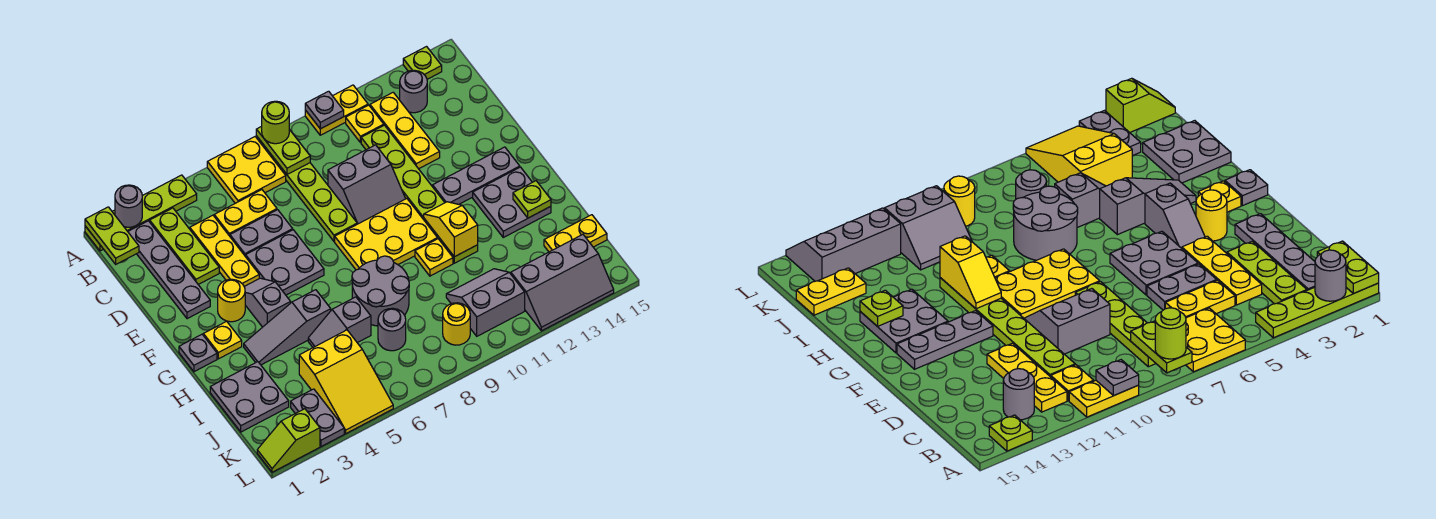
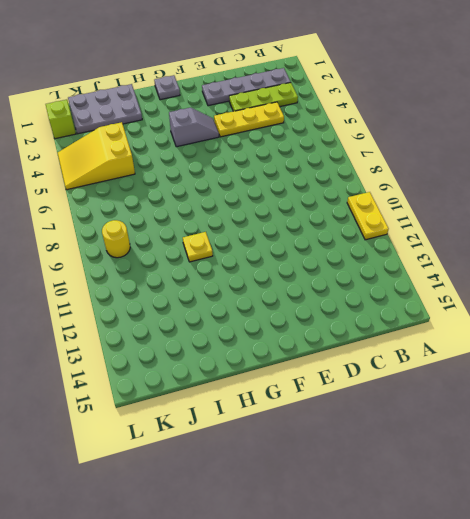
grey plate I1:K2 level 1 -> grey plate I1:J2 level 1
none -> lime plate A1:A4 level 1
none -> yellow plate A6:B7 level 1
none -> lime plate A14 level 1
none -> lime plate B8:E8 level 1

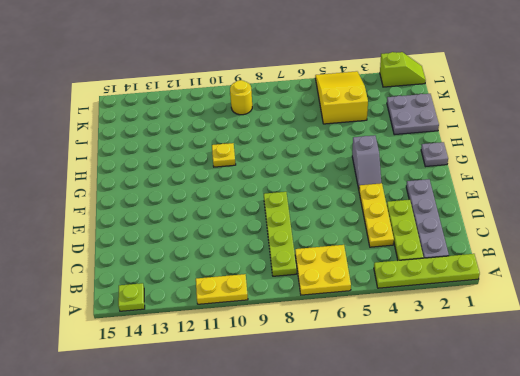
none -> yellow plate B11 level 1
none -> yellow plate B12:D12 level 1
none -> grey round brick B13 level 1
none -> yellow plate C5:C6 level 1

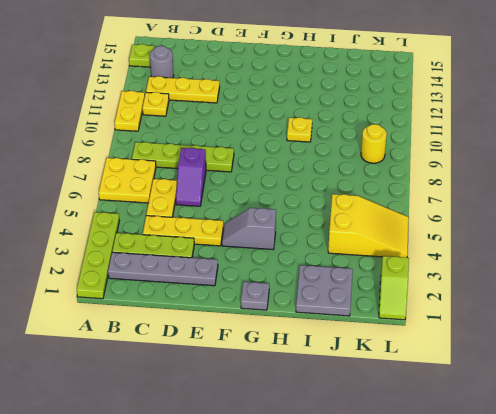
purple slope D6:D7 level 1 top 7 -> grey plate D5:D6 level 1
none -> lime plate C11:H11 level 1
none -> grey slope D9:E10 level 1 top D
none -> grey plate E5:F6 level 1
none -> yellow round brick F3 level 1

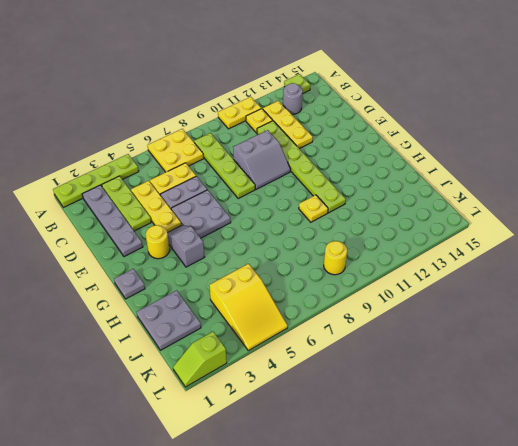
none -> yellow plate F8:G10 level 1
none -> grey plate F12:F14 level 1
none -> yellow plate G2 level 1
none -> grey plate G13:H14 level 1

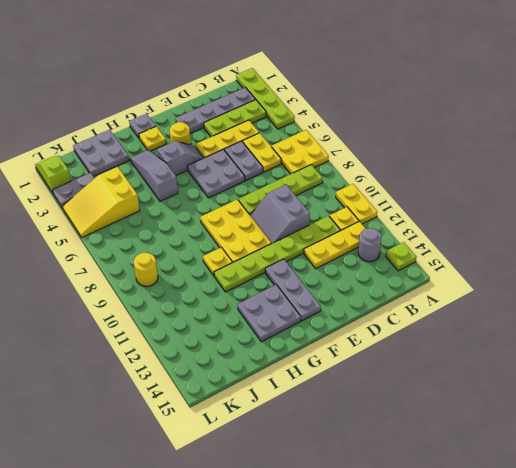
none -> grey round brick H7:I8 level 1
none -> grey slope I5:I6 level 1 top 6
none -> grey round brick J7 level 1
none -> grey slope J10:K11 level 1 top K

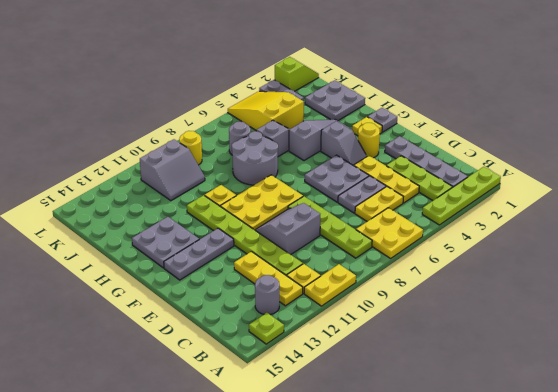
none -> yellow plate J14:J15 level 1
none -> grey slope K12:L14 level 1 top K
none -> lime plate A1:B1 level 2
none -> grey round brick A2 level 2

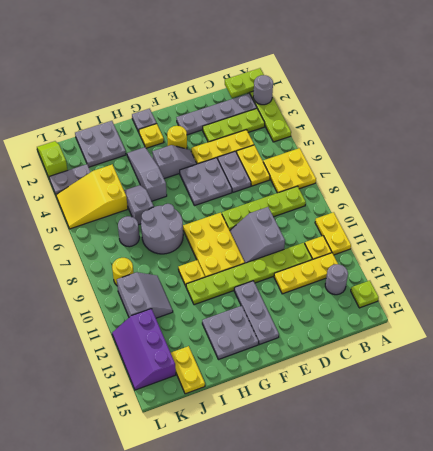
purple slope K12:L14 level 1 top K -> grey slope K12:L14 level 1 top K
none -> lime plate A8:B8 level 2
none -> grey plate A10 level 2
none -> yellow slope G11:H11 level 2 top H
none -> lime plate H14 level 2

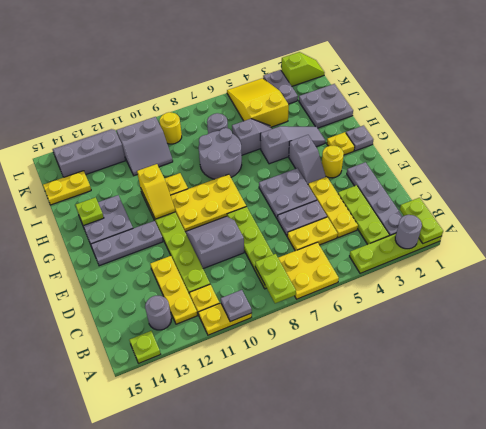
none -> lime round brick A8 level 3

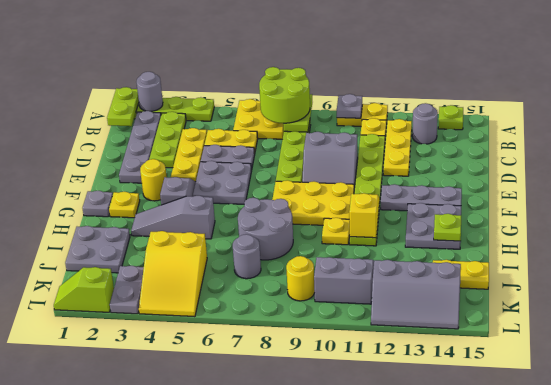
lime round brick A7:B8 level 3 -> lime round brick A8 level 3
none -> grey slope I5:I6 level 1 top 6

